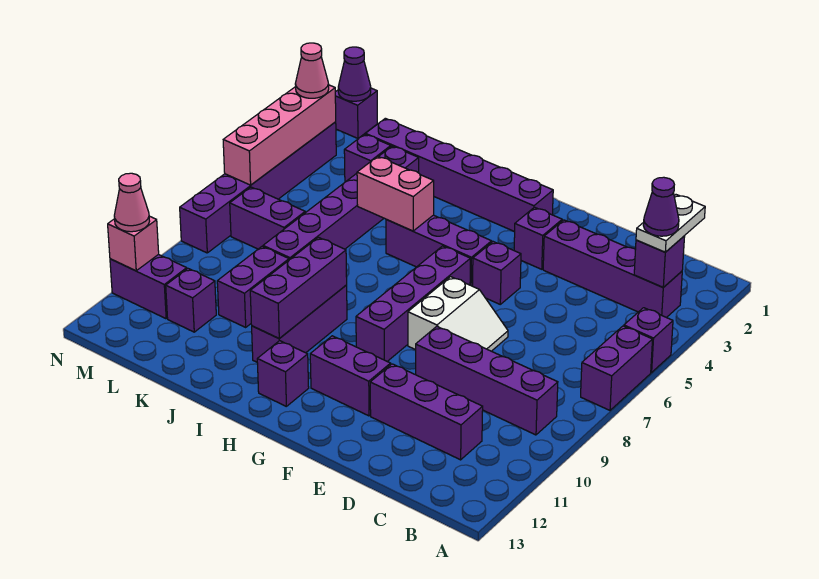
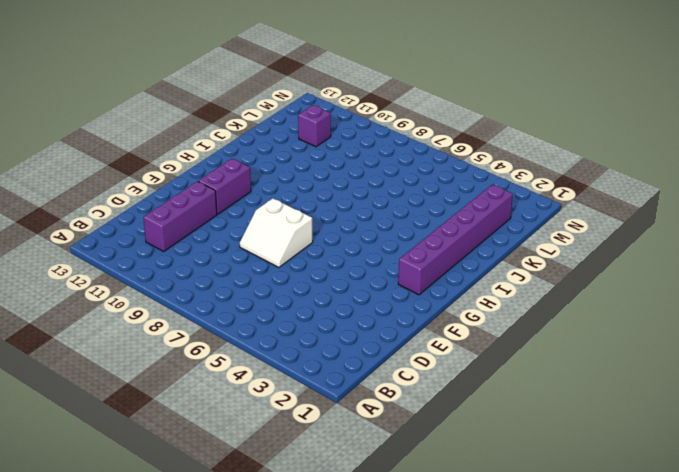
none -> purple brick A5 level 1
none -> purple brick A6:A7 level 1
none -> purple brick B3:E3 level 1
none -> purple brick B9:E9 level 1

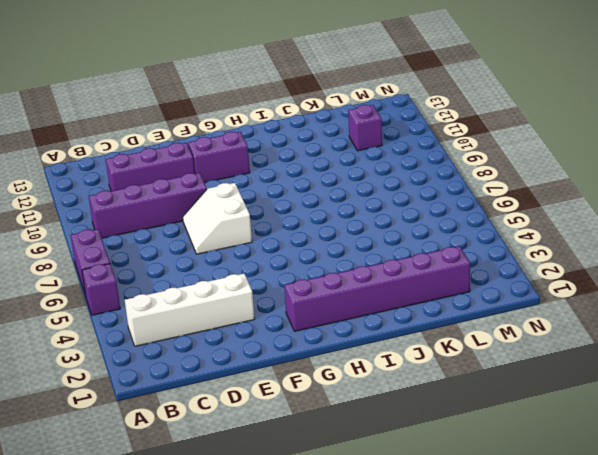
white brick B3:E3 level 1 -> purple brick B3:E3 level 1
none -> purple brick F3 level 1
none -> purple brick F5 level 1
none -> purple brick G5:I5 level 1
none -> purple brick G6:G9 level 1

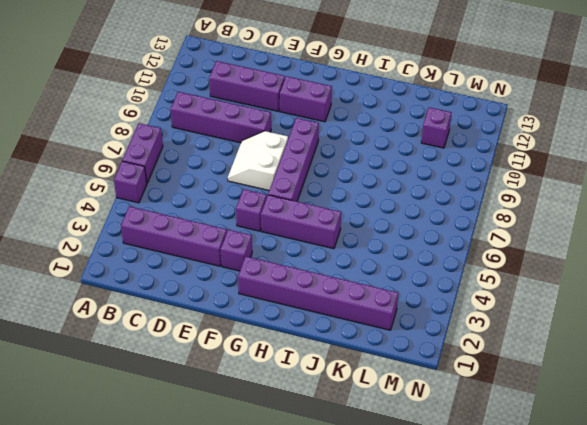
none -> purple brick H12 level 1
none -> purple brick I9:I11 level 1
none -> purple brick K3:K8 level 1
none -> purple brick K9:K10 level 1

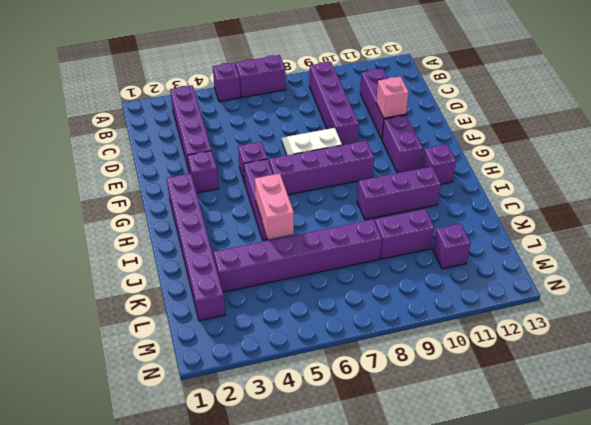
pink brick E11 level 2 -> pink brick N11 level 2
none -> purple brick L3 level 1
none -> purple brick L7:M7 level 1
none -> purple brick M11:N11 level 1
none -> purple brick N1 level 1

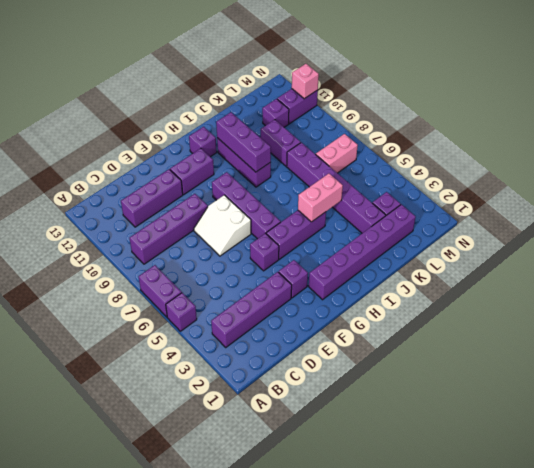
pink brick L7:M7 level 1 -> purple brick L7:M7 level 1
none -> purple brick N1 level 1
none -> purple brick N3:N8 level 1
none -> purple brick B3 level 2
none -> purple cone N1 level 2

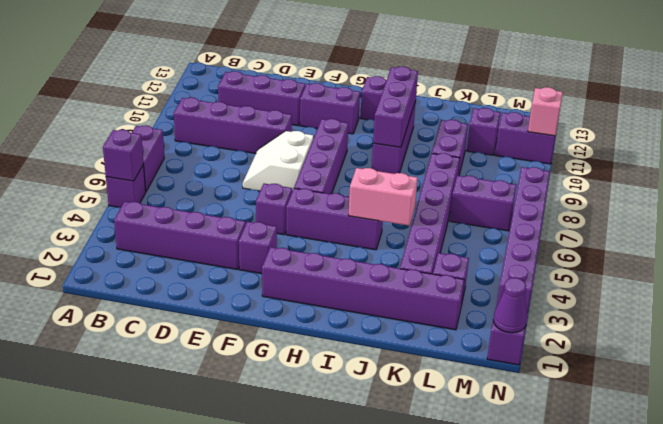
purple brick A5 level 2 -> purple brick B3 level 2
none -> pink brick N3:N6 level 2
none -> white plate B2:B3 level 3
none -> pink cone N3 level 3
none -> pink cone N11 level 3

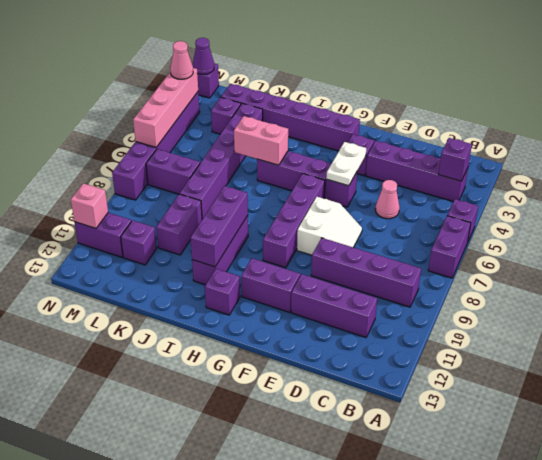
pink cone D5 level 1 -> pink cone N11 level 3
white plate F4:F5 level 2 -> white plate B2:B3 level 3
none -> purple cone B3 level 4

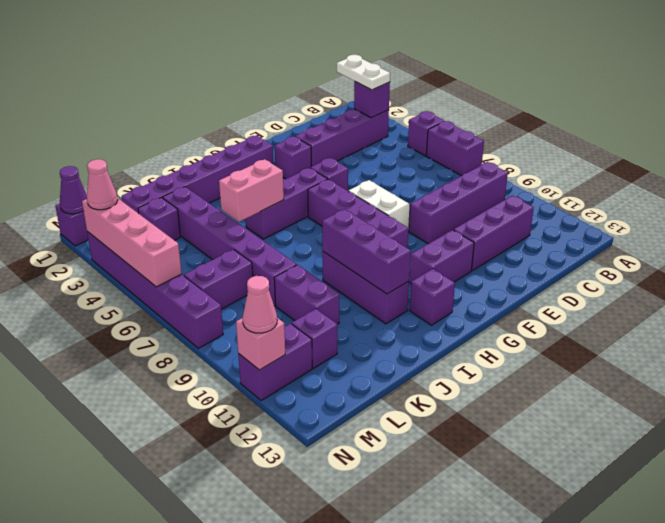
none -> purple cone B3 level 4

